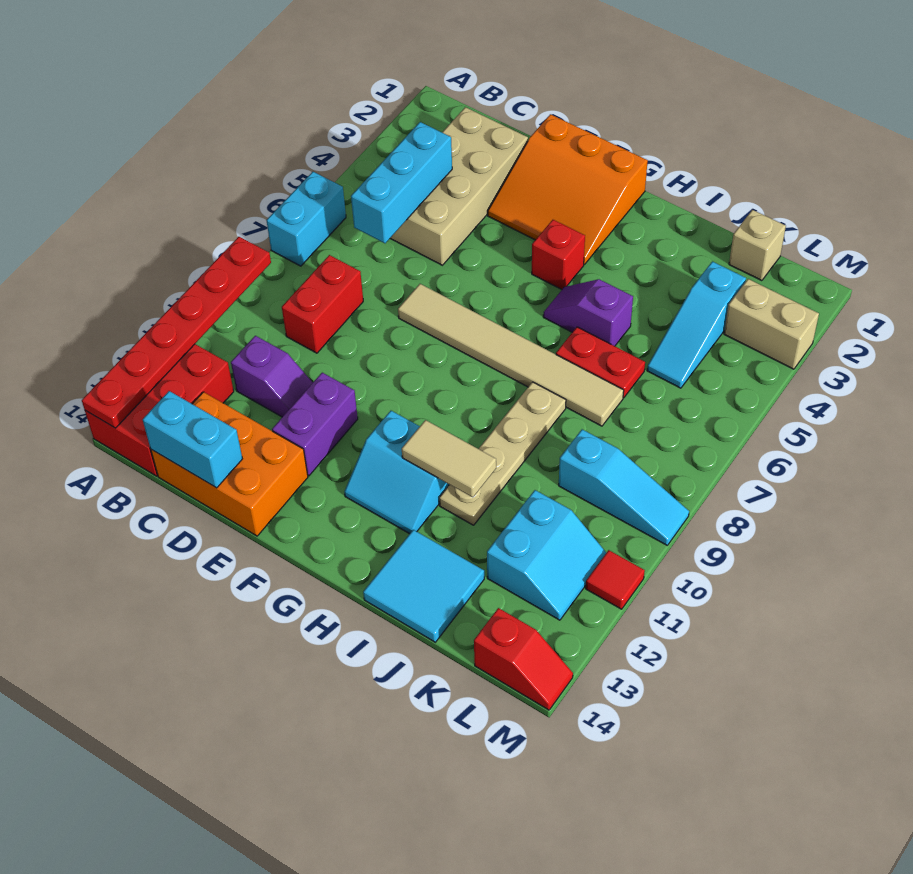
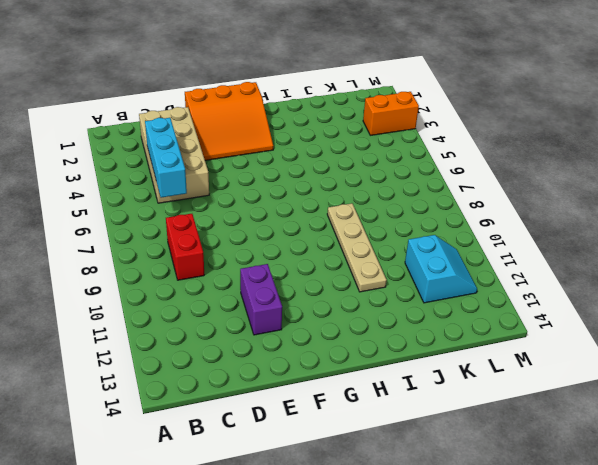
orange brick L3:M3 level 1 -> tan brick L3:M3 level 1
none -> cyan brick A6:A7 level 1
none -> red brick A12:B14 level 1
none -> purple slope C11:D11 level 1 top C

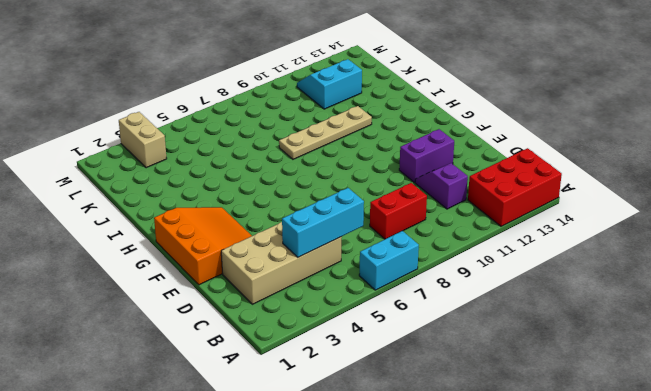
none -> orange brick C13:E14 level 1
none -> tan tile E7:J7 level 1
none -> red brick G4 level 1

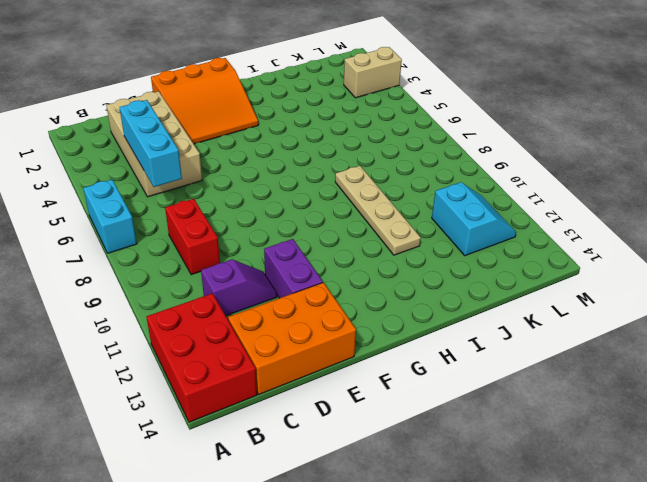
none -> tan tile E7:J7 level 1
none -> red brick G4 level 1
none -> cyan slope G11:H12 level 1 top 11

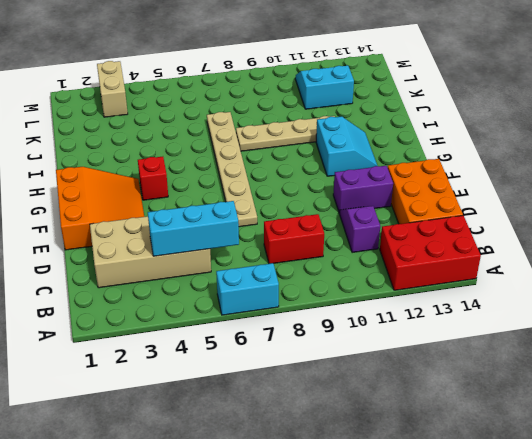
tan plate E7:J7 level 1 -> tan tile E7:J7 level 1
none -> purple slope H5:I5 level 1 top I
none -> red plate I6:J6 level 1
none -> cyan tile I13:J14 level 1

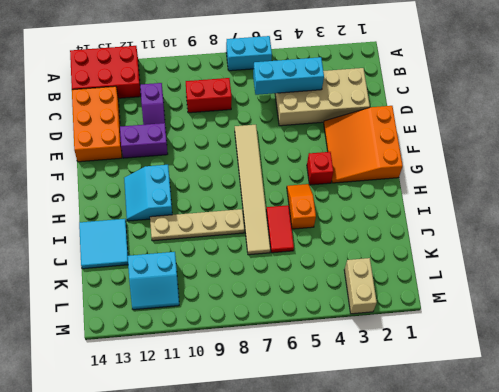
orange slope H5:I5 level 1 top I -> purple slope H5:I5 level 1 top I
red tile I6:J6 level 1 -> red plate I6:J6 level 1
none -> tan brick K1 level 1
none -> cyan slope K3:K5 level 1 top 3
none -> cyan slope K9:M9 level 1 top K

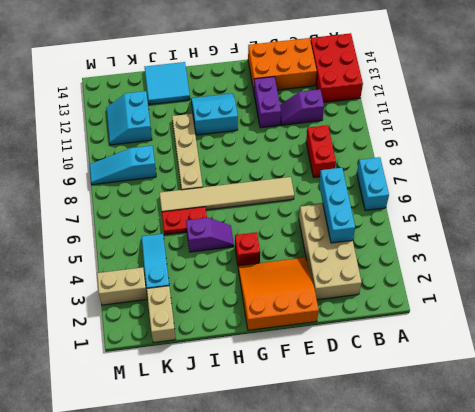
tan brick K1:K2 level 1 -> tan brick K1 level 1
none -> red slope L14:M14 level 1 top L
none -> red tile M11 level 1
none -> red plate A9:A14 level 2

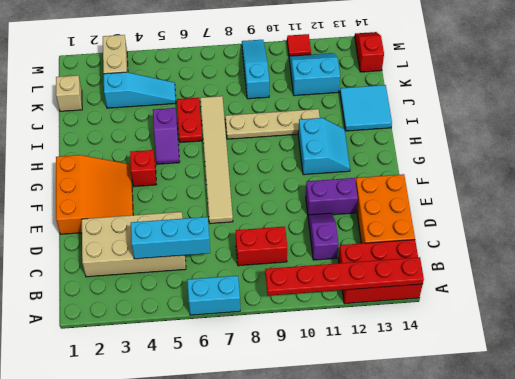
none -> cyan brick C14:D14 level 2
none -> tan tile H11:I11 level 2

